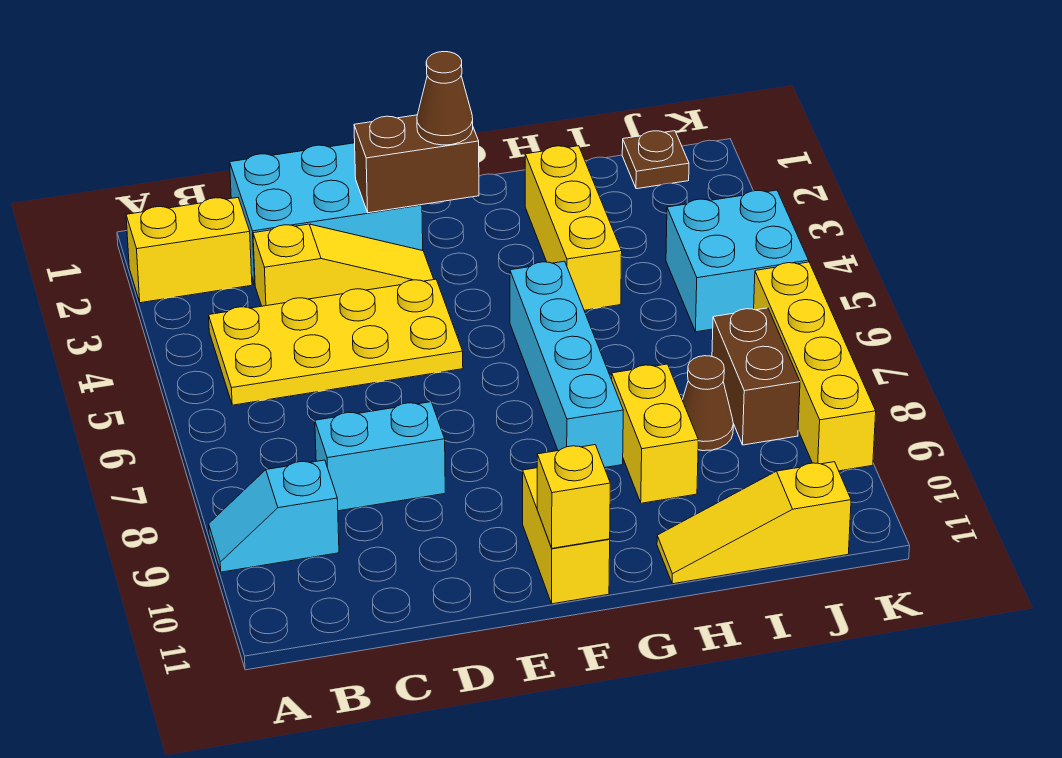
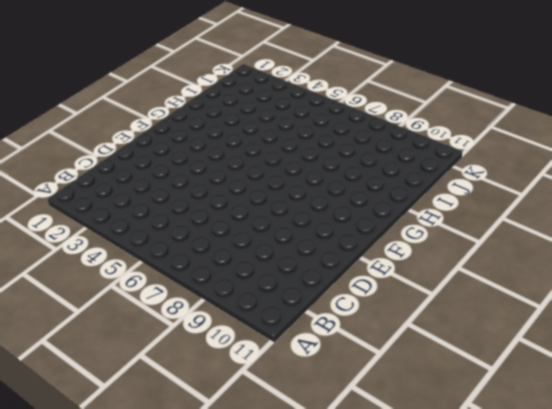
none -> yellow brick A2:B2 level 1
none -> cyan slope A9:B9 level 1 top B
none -> yellow plate B4:E5 level 1

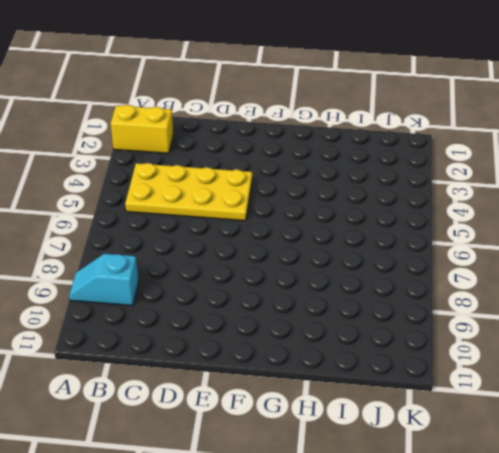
none -> cyan brick C1:E2 level 1
none -> yellow slope C3:E3 level 1 top C
none -> cyan brick C8:D8 level 1

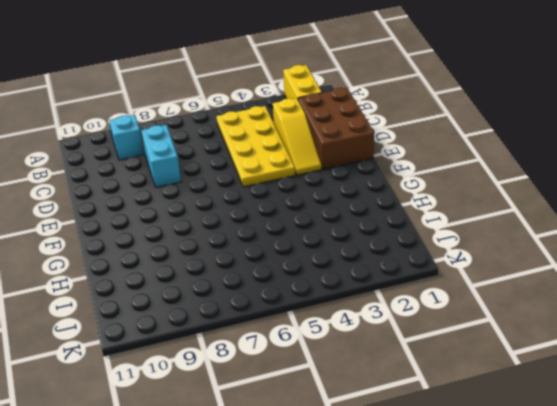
brown brick C1:E2 level 1 -> cyan brick C1:E2 level 1
none -> yellow brick F10:F11 level 1
none -> cyan brick G5:G8 level 1
none -> yellow brick H2:H4 level 1

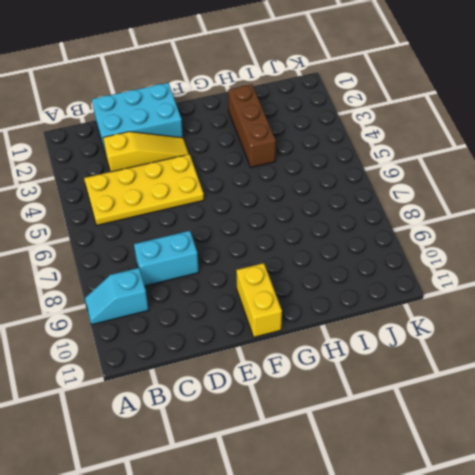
brown brick H2:H4 level 1 -> yellow brick H2:H4 level 1
none -> yellow brick A2:B2 level 1
none -> cyan brick G5:G8 level 1
none -> yellow brick H8:H9 level 1

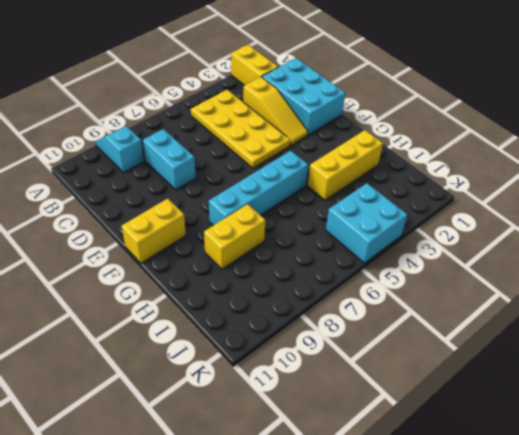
none -> yellow slope H11:J11 level 1 top J
none -> brown cone I8 level 1
none -> brown plate J1 level 1

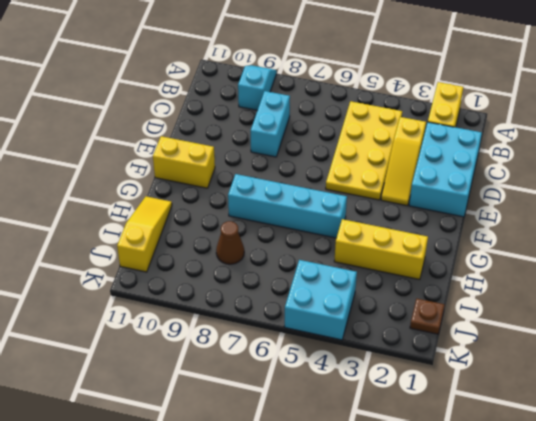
none -> yellow brick H8:H9 level 1
none -> brown brick J7:J8 level 1
none -> yellow brick K6:K9 level 1

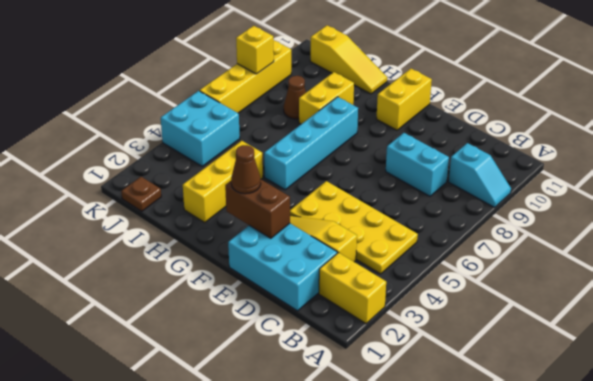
yellow brick K8 level 2 -> yellow brick F11 level 2
none -> brown brick J7:J8 level 1

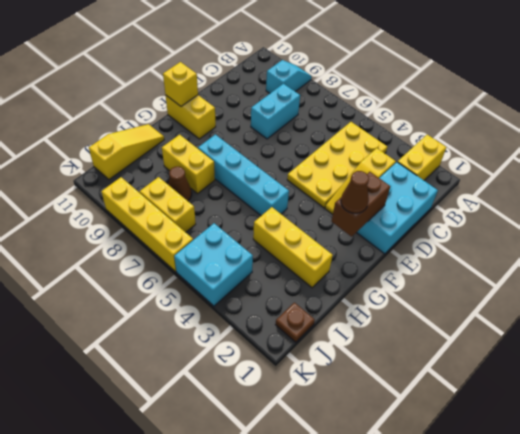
yellow brick J7:J8 level 1 -> brown brick J7:J8 level 1

